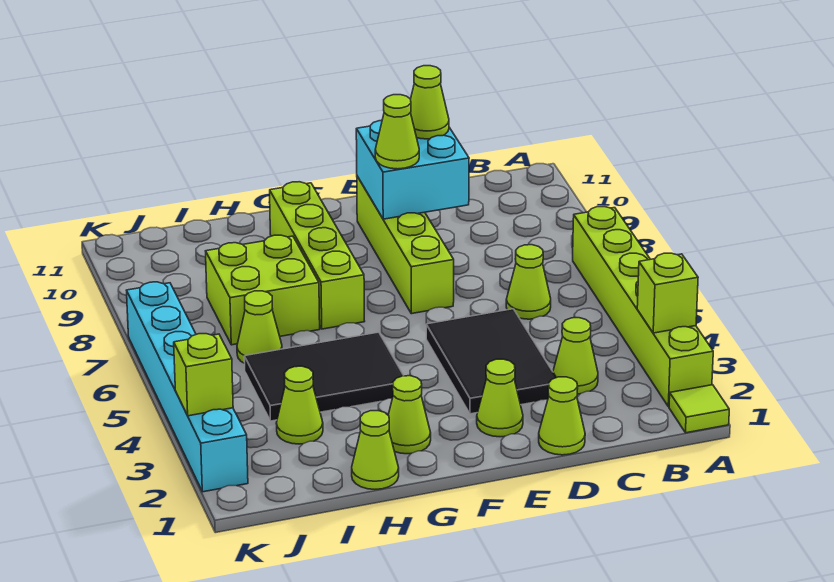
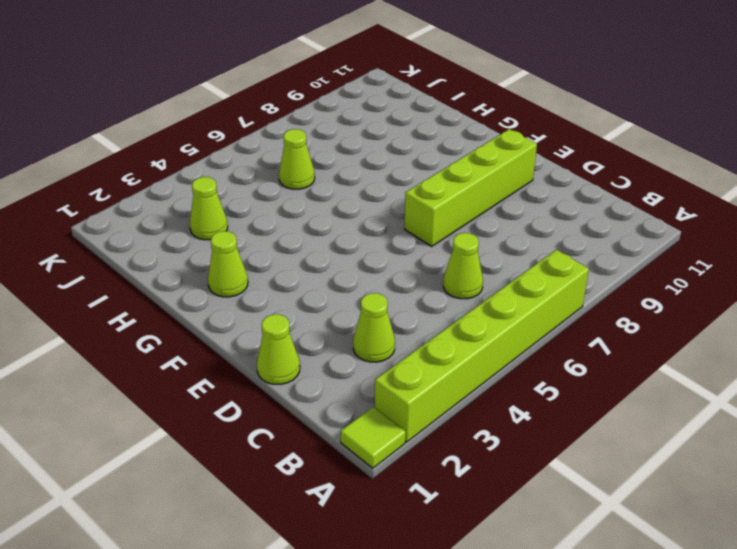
none -> black tile D3:E5 level 1
none -> lime cone E2 level 1
none -> black tile G4:I5 level 1

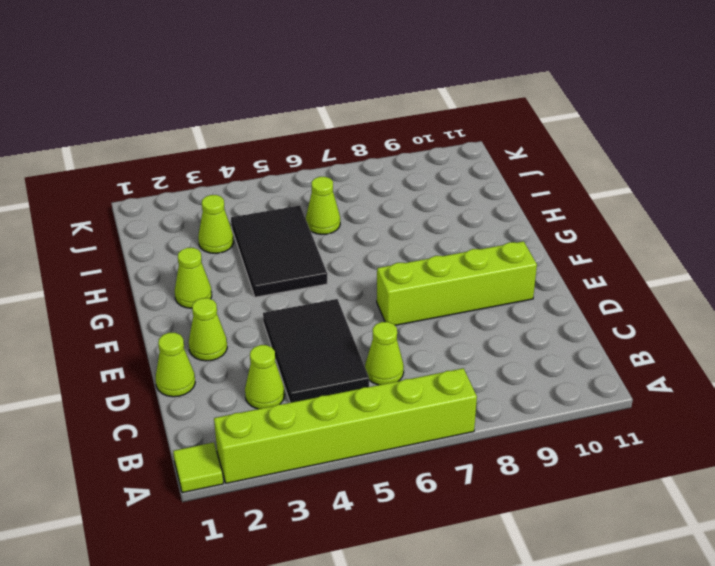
black tile C4:E5 level 1 -> black tile D3:E5 level 1
none -> lime brick G7:G10 level 1
none -> lime cone H1 level 1
none -> lime brick H7:I8 level 1

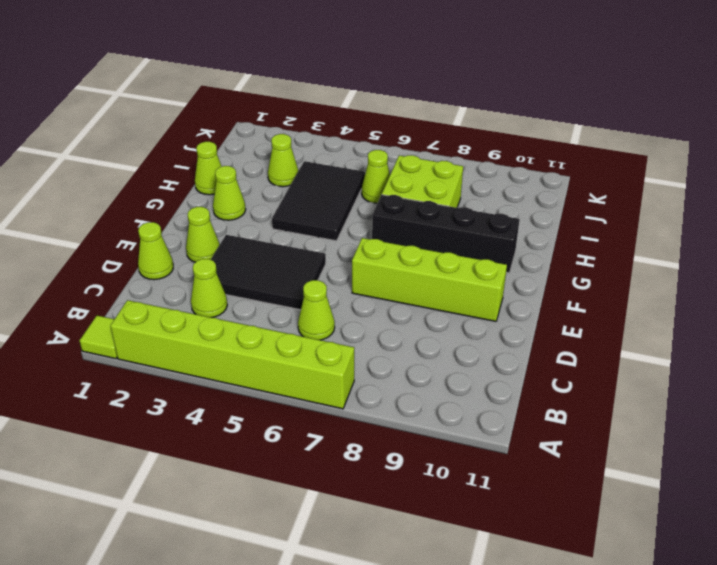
black brick G7:G10 level 1 -> lime brick G7:G10 level 1
none -> cyan brick K2:K7 level 1
none -> lime brick A3 level 2
none -> cyan brick D9:E10 level 2

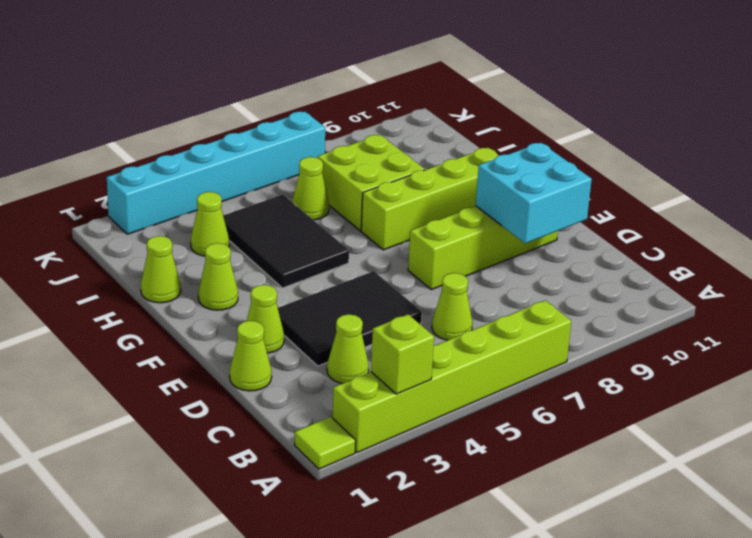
none -> lime brick K3 level 2
none -> lime cone D10 level 3
none -> lime cone E9 level 3

